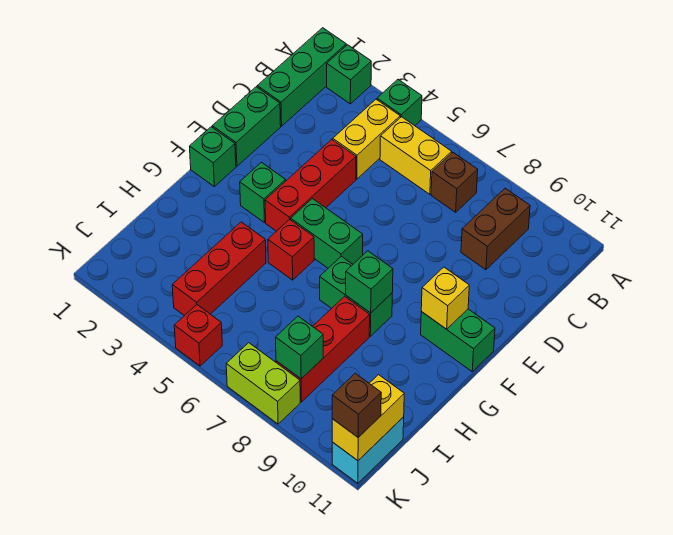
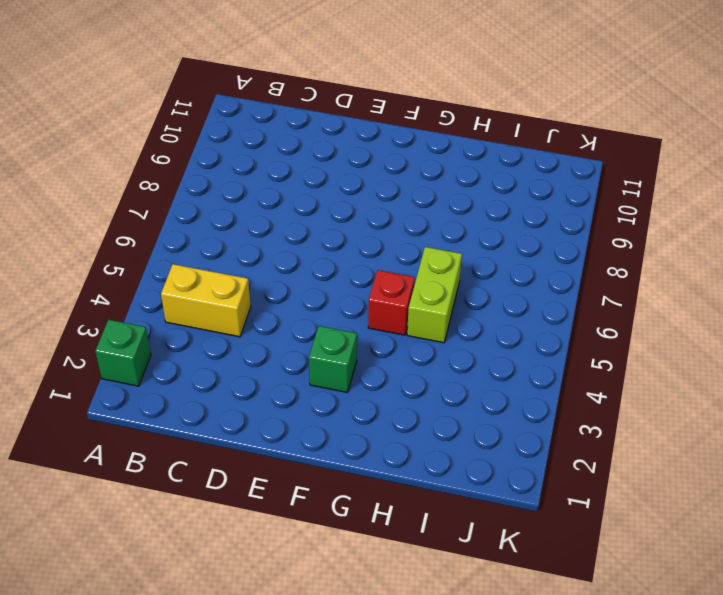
lime brick H5:H6 level 1 -> lime brick K7:K8 level 1
none -> green brick A1:C1 level 1
none -> green brick A4 level 1
none -> yellow brick B5:B6 level 1

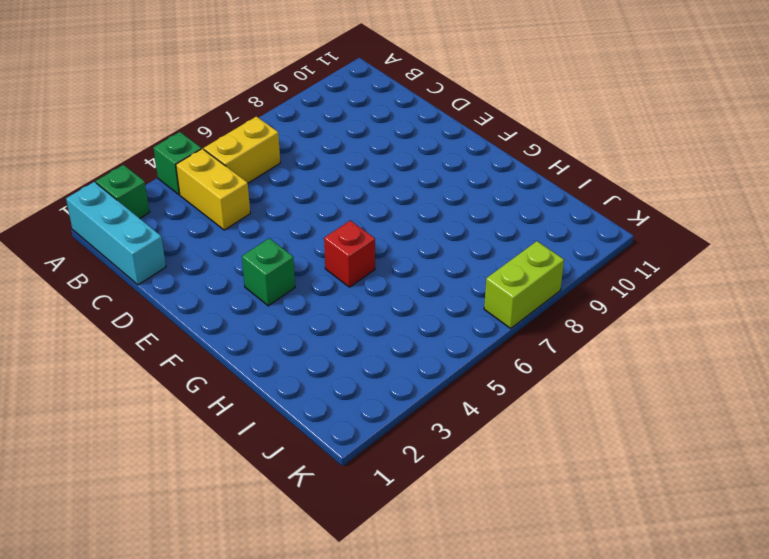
cyan brick A1:C1 level 1 -> green brick A1:C1 level 1
none -> brown brick B7 level 1
none -> brown brick B9:C9 level 1
none -> green brick D1:E1 level 1

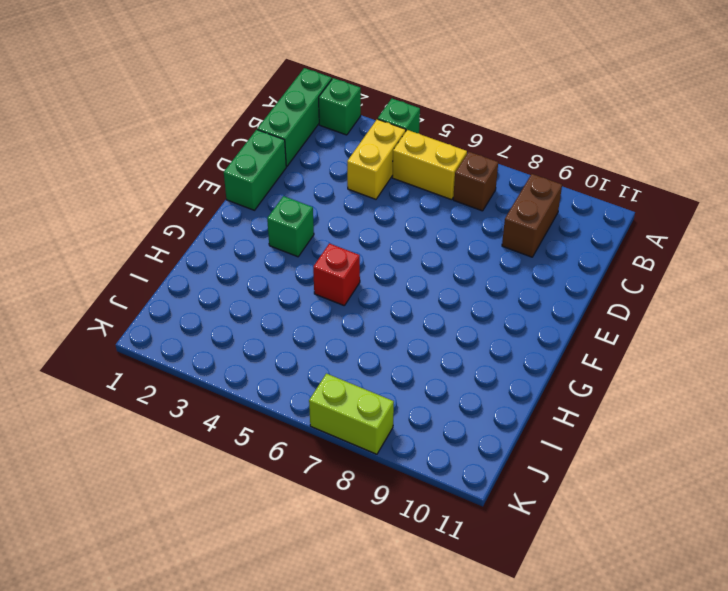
none -> red brick D4:F4 level 1
none -> green brick F1 level 1
none -> green brick F5:F6 level 1

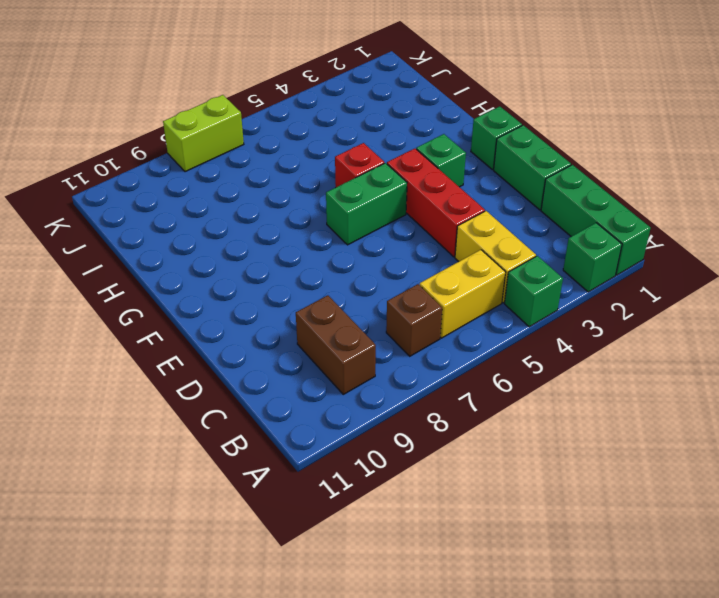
none -> green brick F10:F11 level 1
none -> green brick G7:G8 level 1
none -> red brick H4:J4 level 1

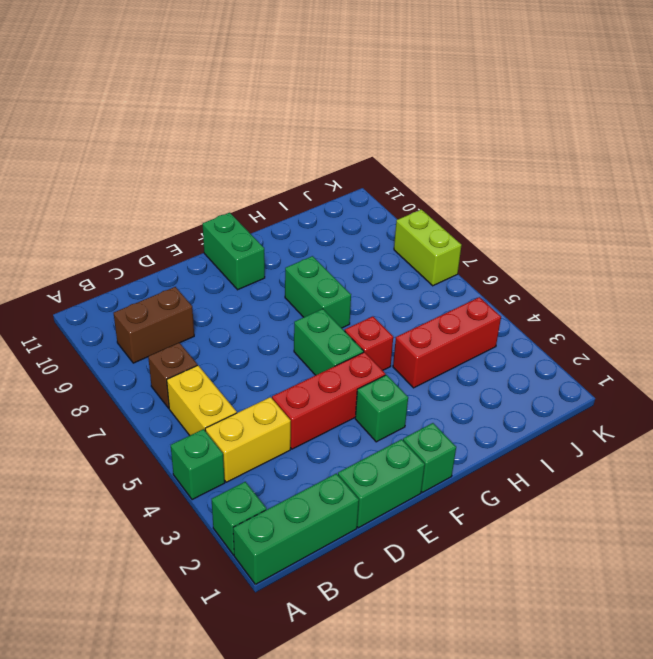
none -> red brick H8:J8 level 1
none -> cyan brick J11:K11 level 1
none -> red brick K5 level 1

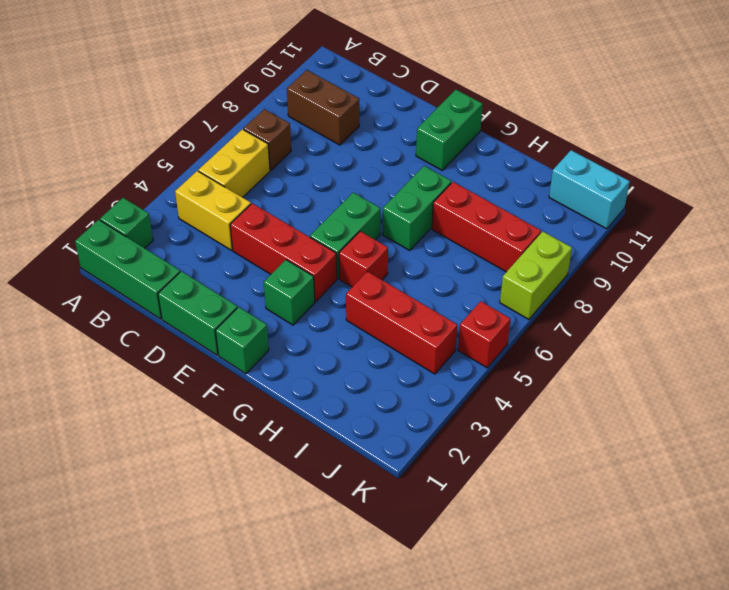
none -> green brick A4 level 1
none -> yellow brick F10 level 2
none -> green brick G8 level 2

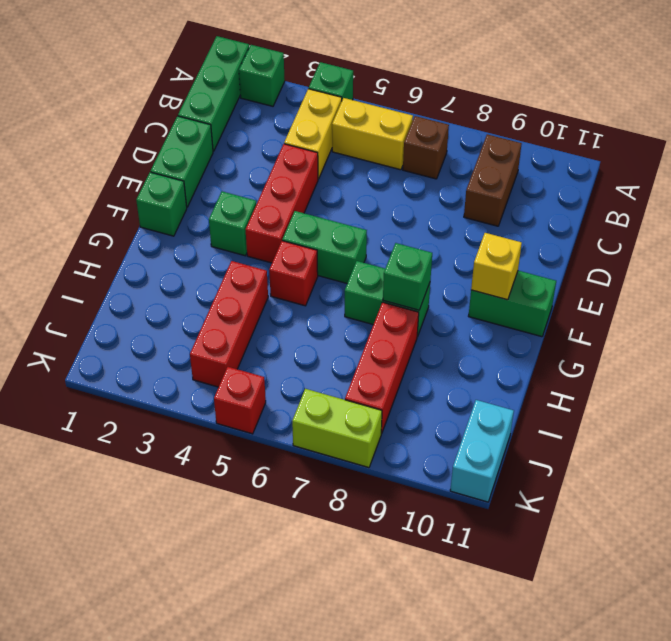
none -> green brick J8 level 2
none -> yellow brick J11:K11 level 2
none -> brown brick K11 level 3

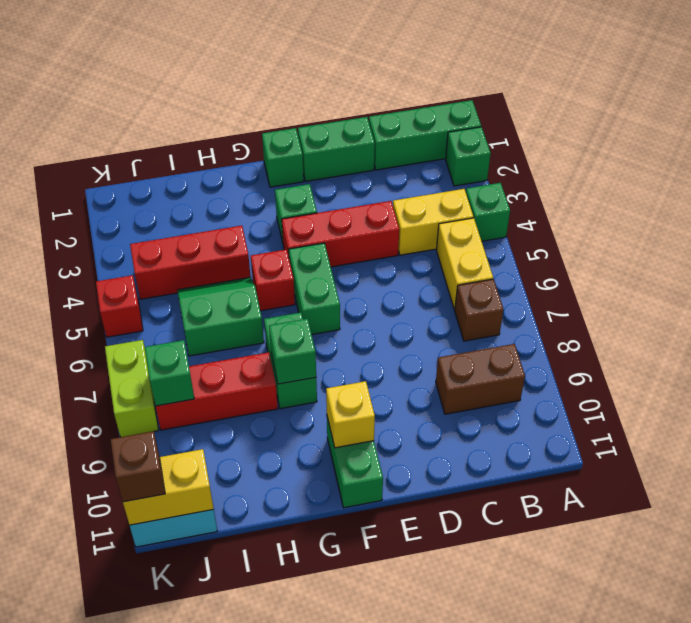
green slope H5:I6 level 1 top 6 -> none

